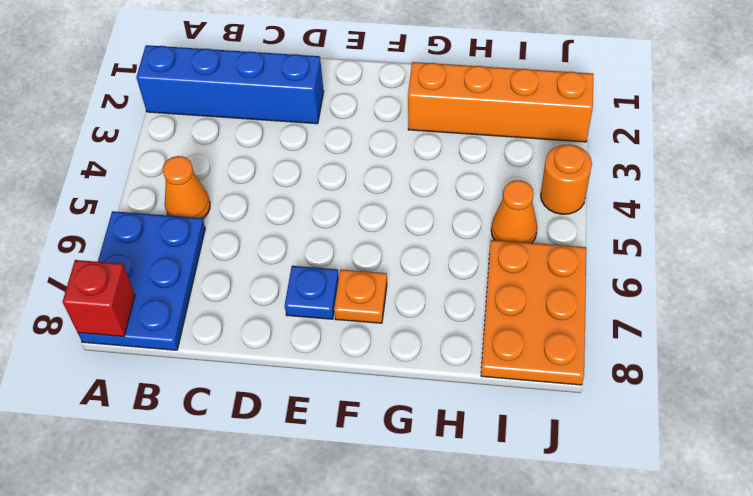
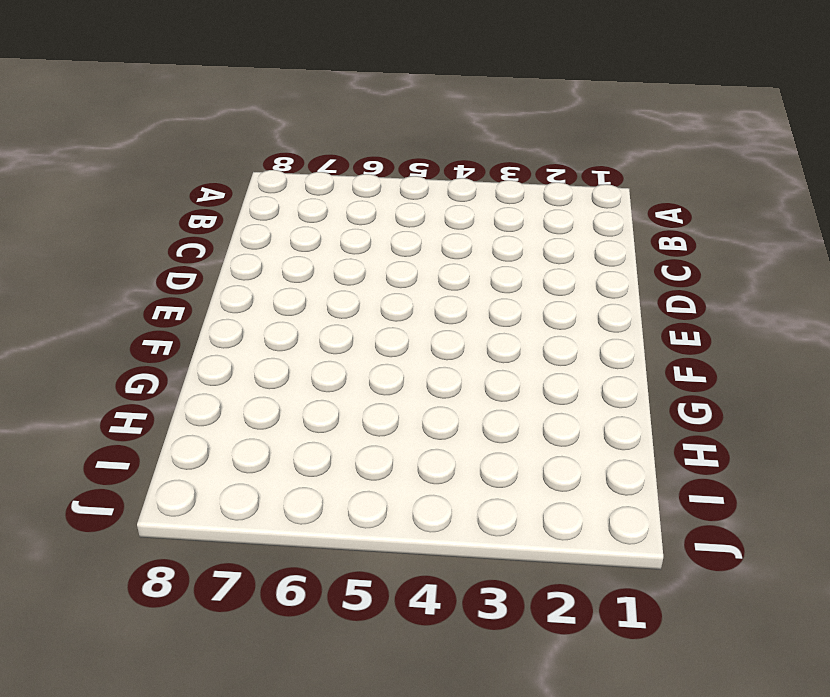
none -> blue brick A2:D2 level 1
none -> blue plate A6:B8 level 1

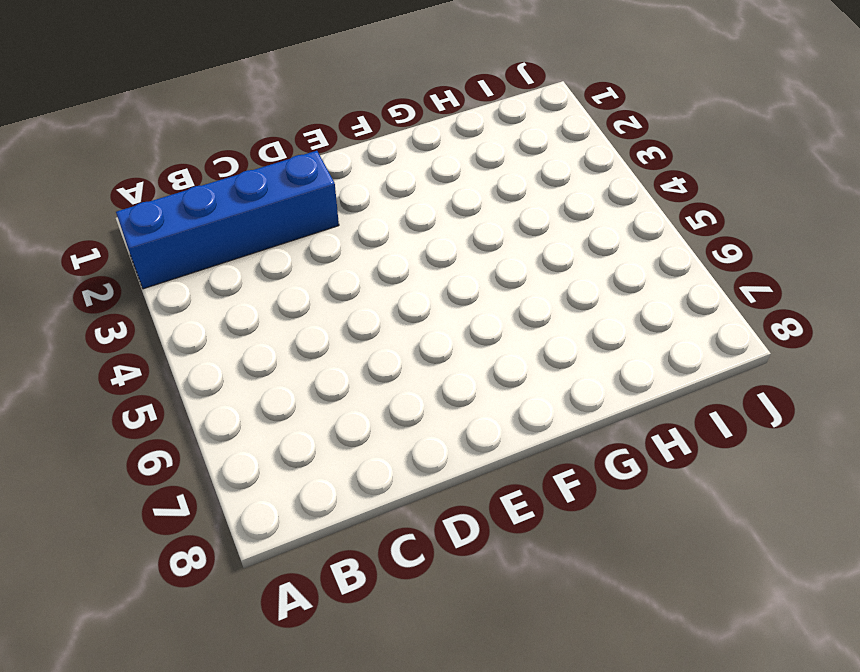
none -> blue plate A6:B8 level 1
none -> orange cone B5 level 1

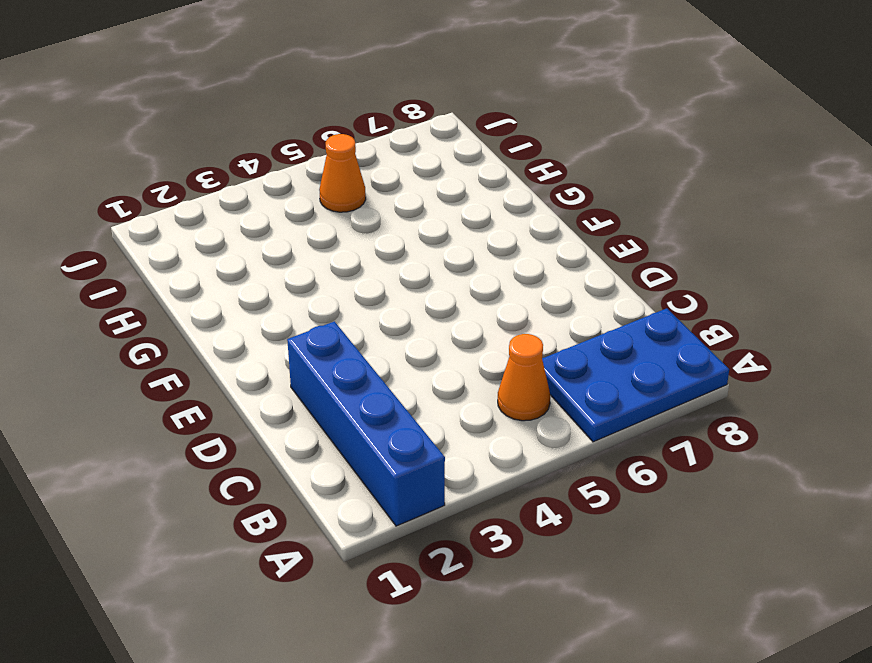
none -> blue plate E7 level 1
none -> orange plate F7 level 1

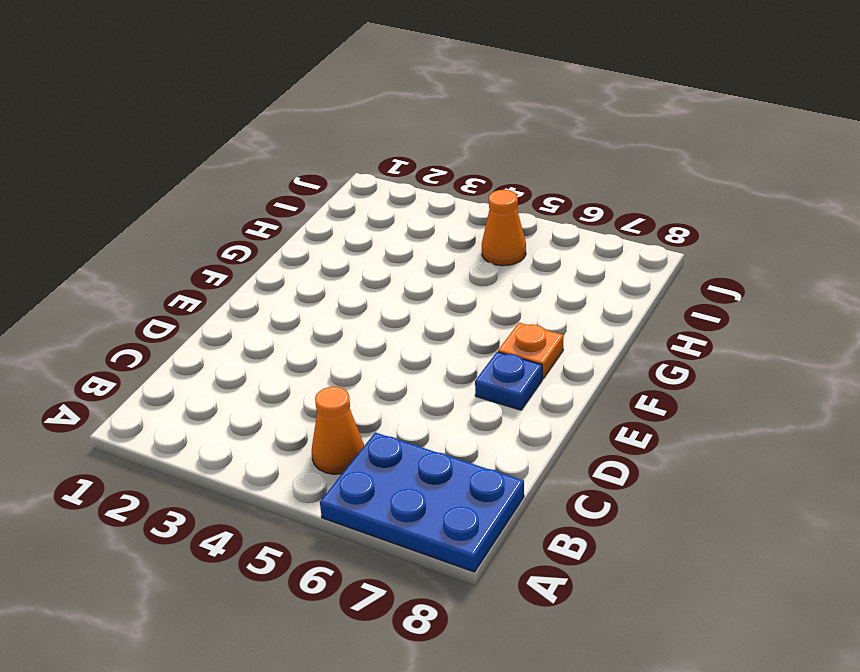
none -> blue brick A2:D2 level 1
none -> orange brick G2:J2 level 1

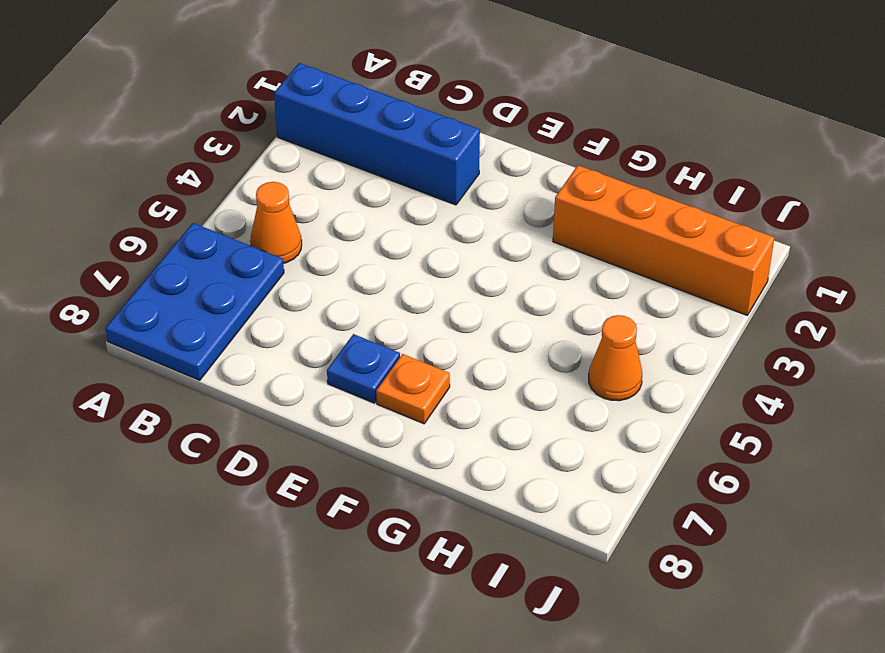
none -> orange plate I6:J8 level 1
none -> orange round brick J4 level 1

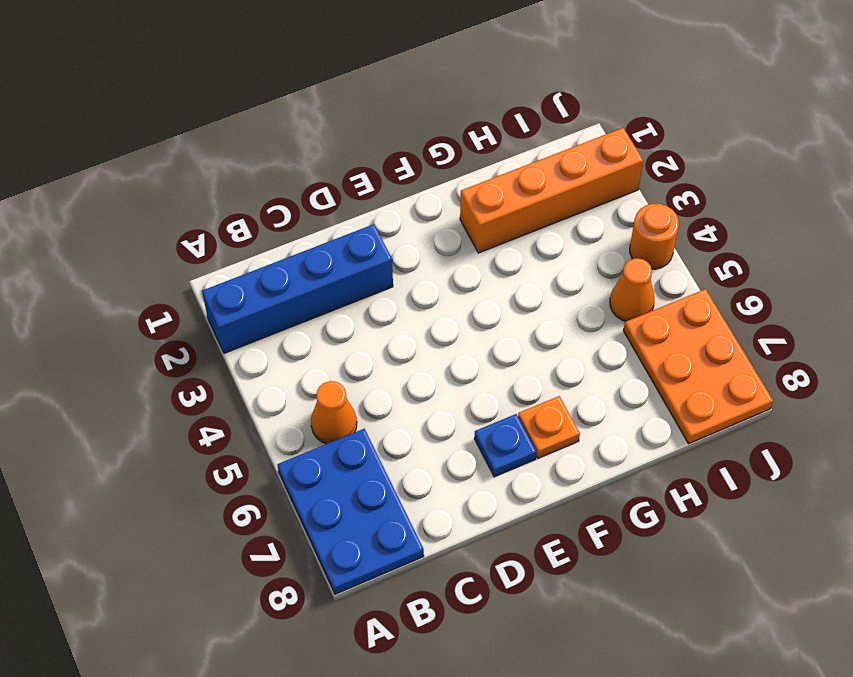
none -> red brick A8 level 2

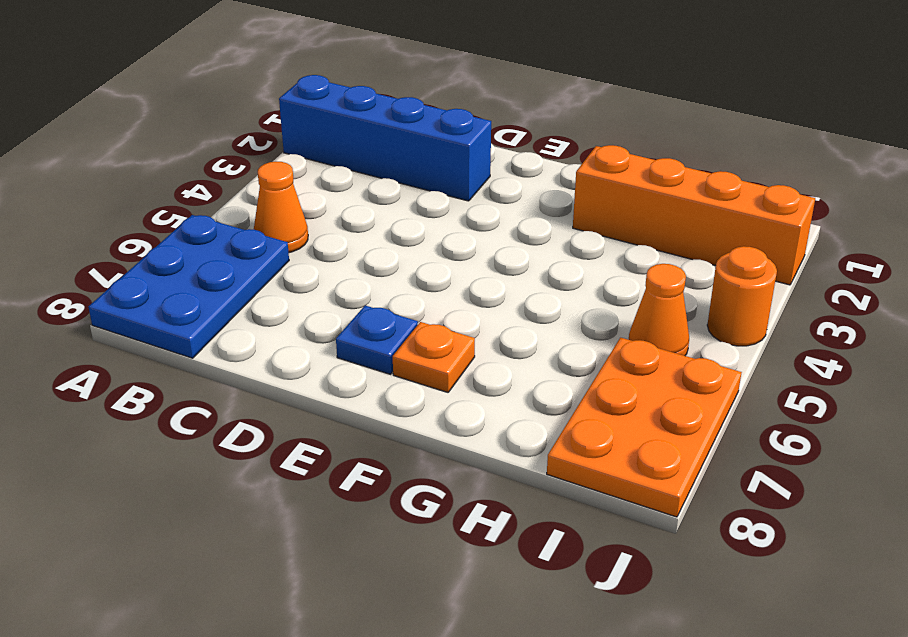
none -> red brick A8 level 2

